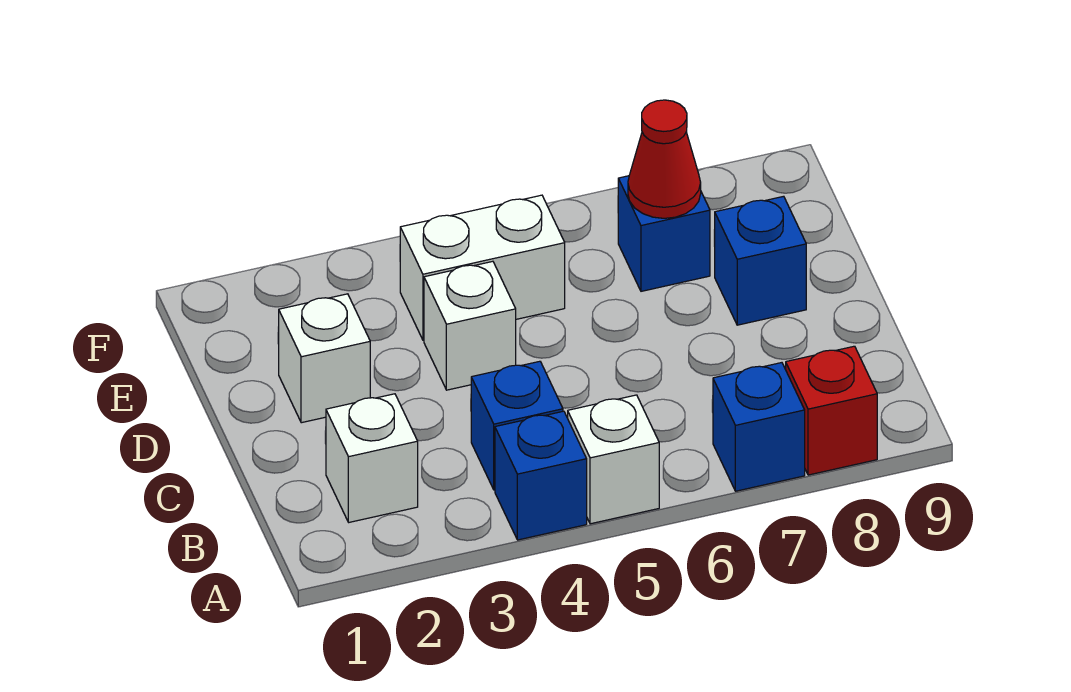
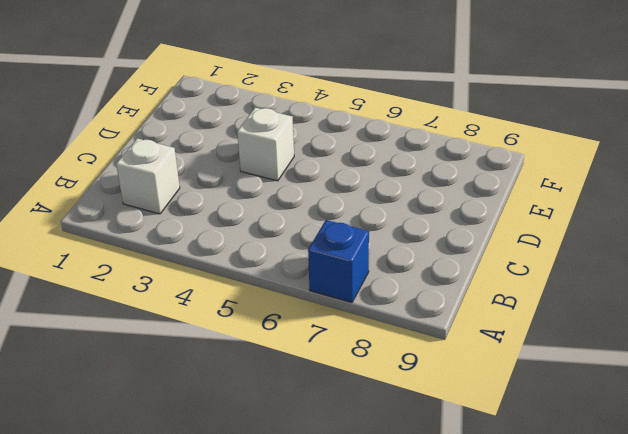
none -> blue brick A4 level 1
none -> white brick A5 level 1
none -> red brick A8 level 1

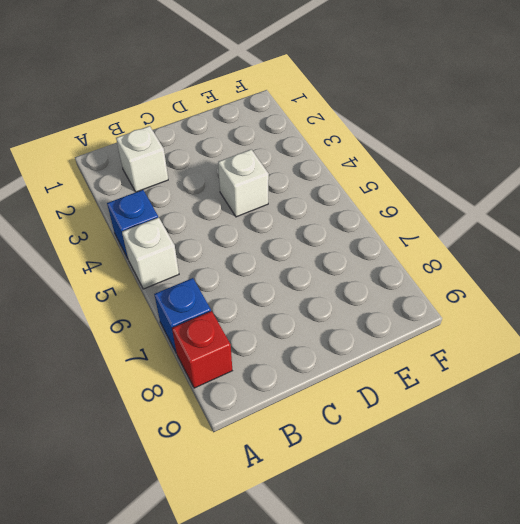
none -> blue brick B4 level 1
none -> white brick D2 level 1
none -> blue brick D8 level 1

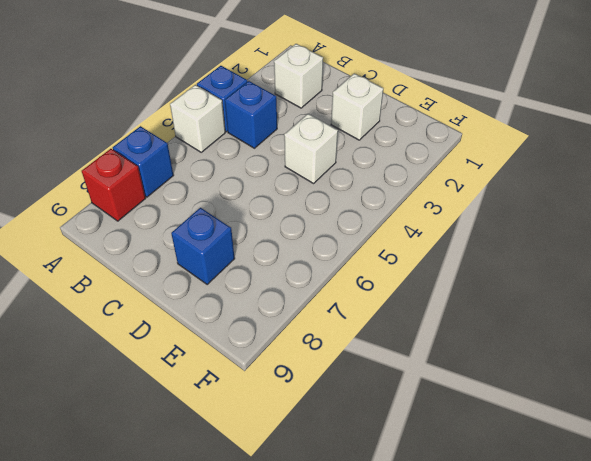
none -> white brick E4:E5 level 1
none -> blue brick E7 level 1
none -> red cone E7 level 2

